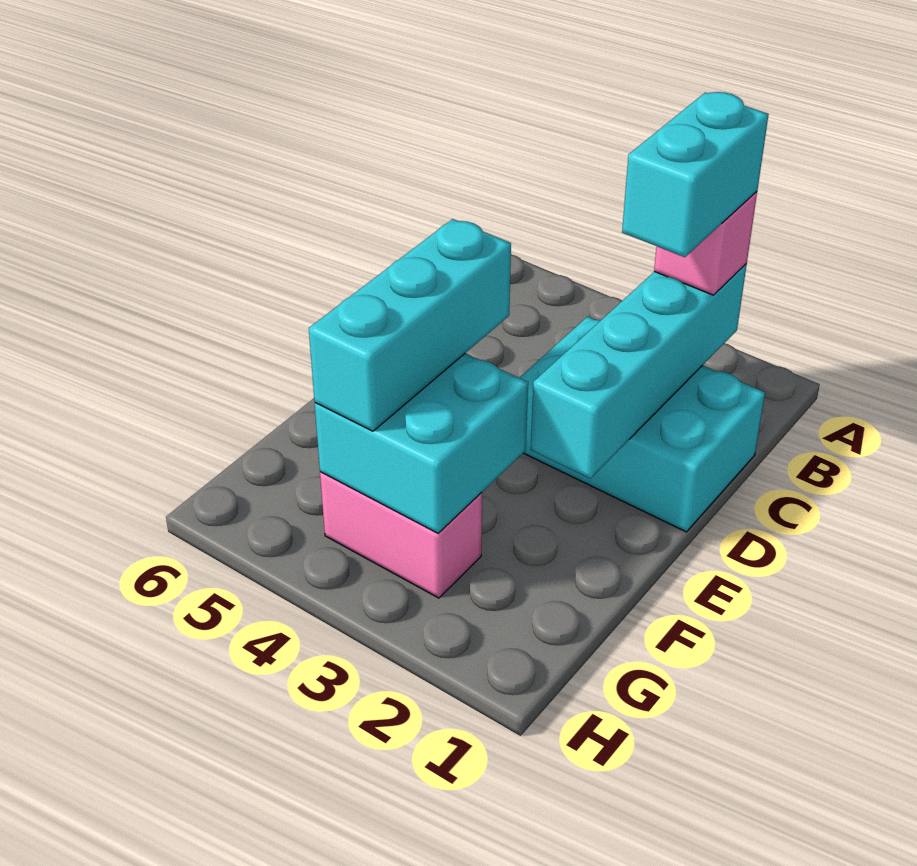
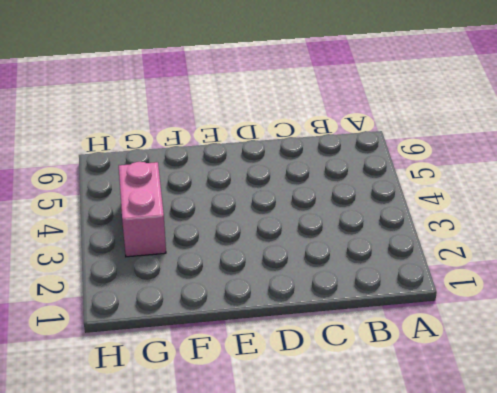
none -> cyan brick C1:D3 level 1
none -> cyan brick B2:E2 level 2

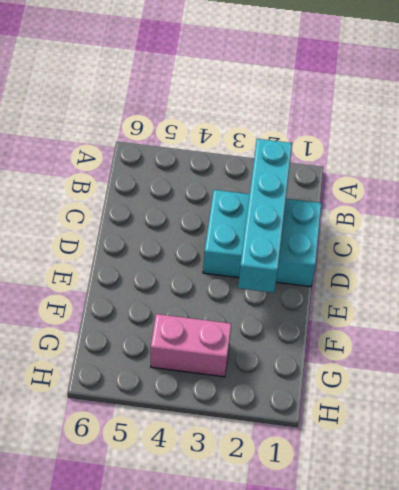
none -> cyan brick F3:G4 level 2
none -> pink brick B2 level 3

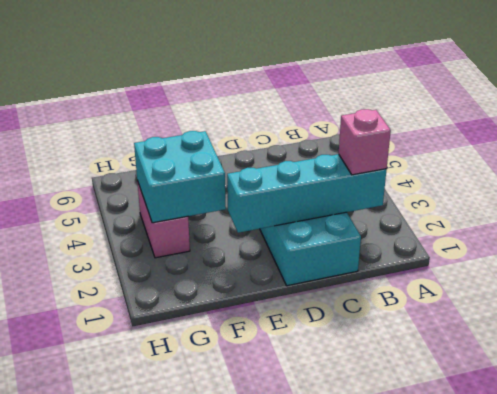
none -> cyan brick E4:G4 level 3
none -> cyan brick B2:C2 level 4

